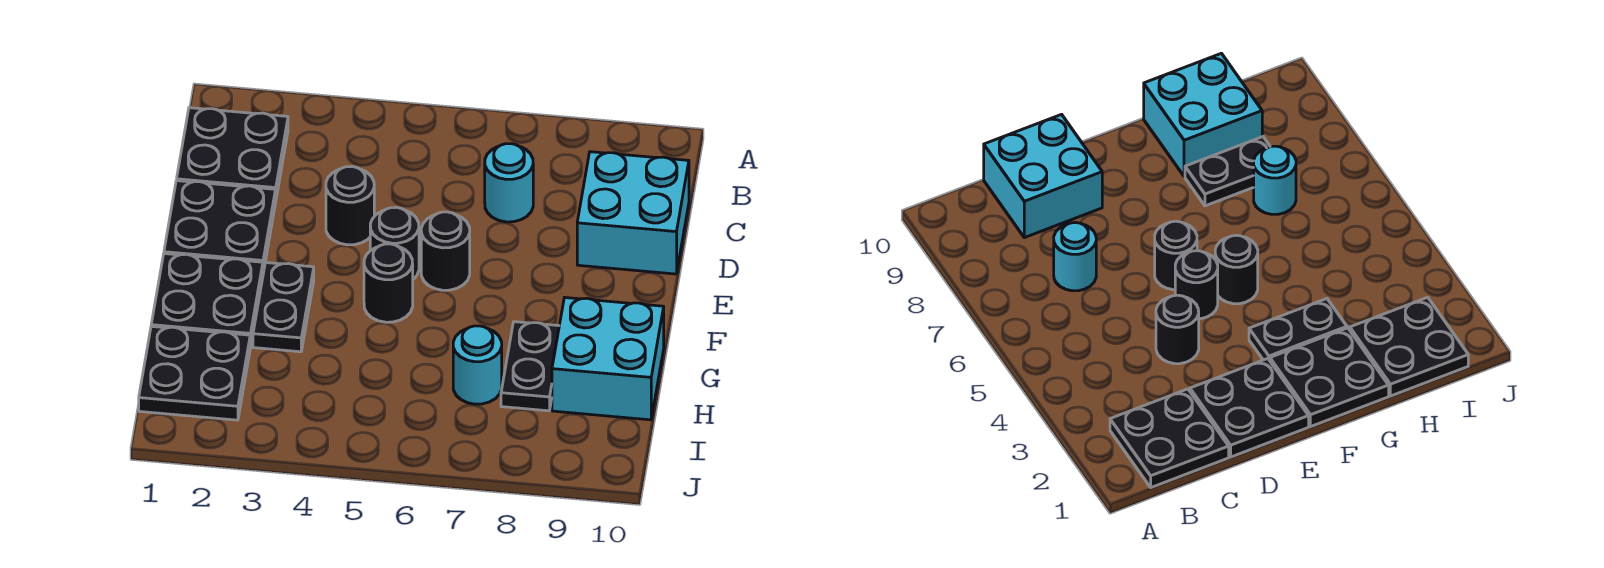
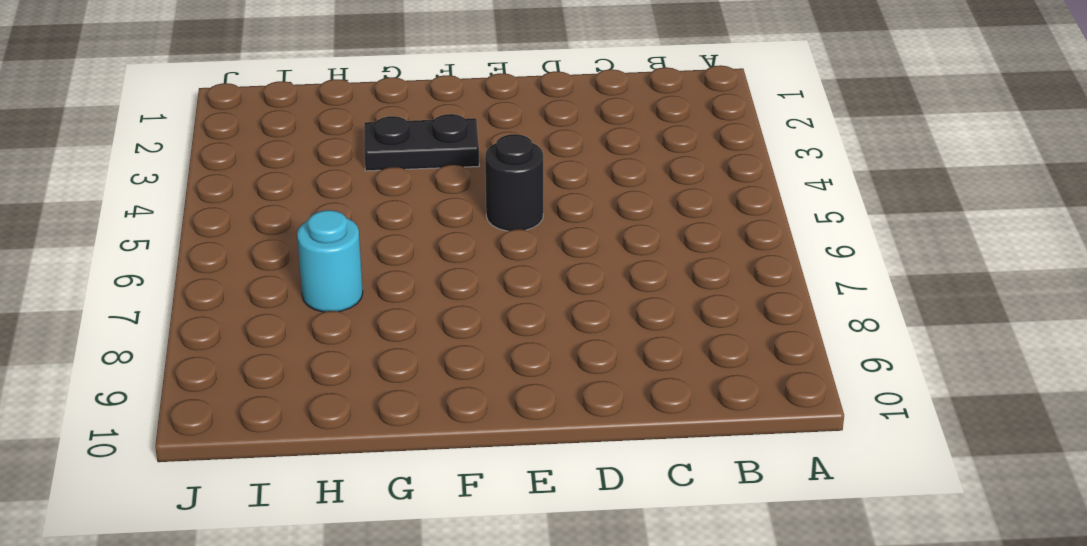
none -> black plate B1:C2 level 1
none -> cyan round brick C7 level 1
none -> cyan brick C9:D10 level 1

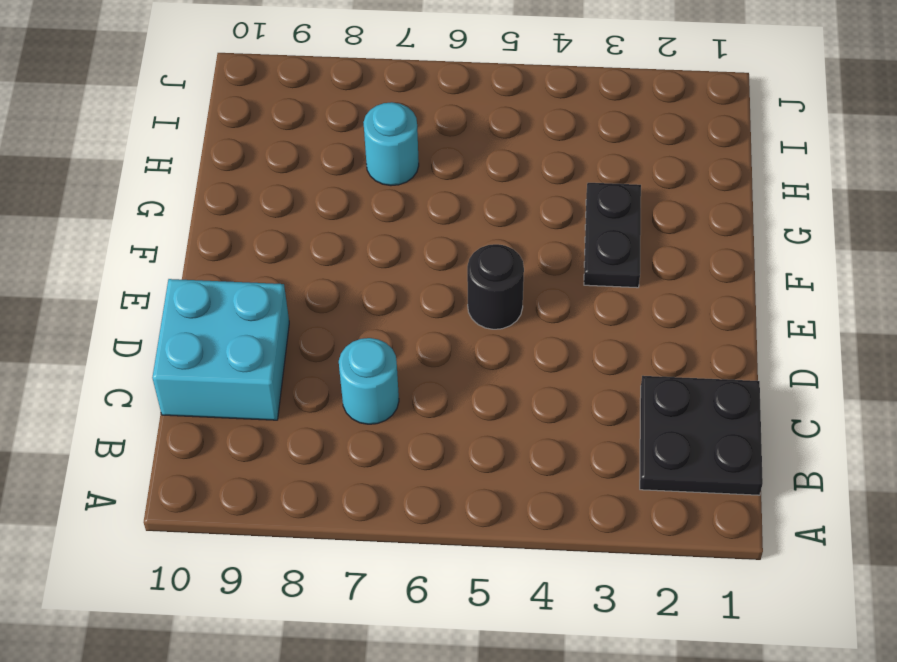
none -> black plate D1:E2 level 1
none -> black round brick D4 level 1
none -> black round brick E6 level 1

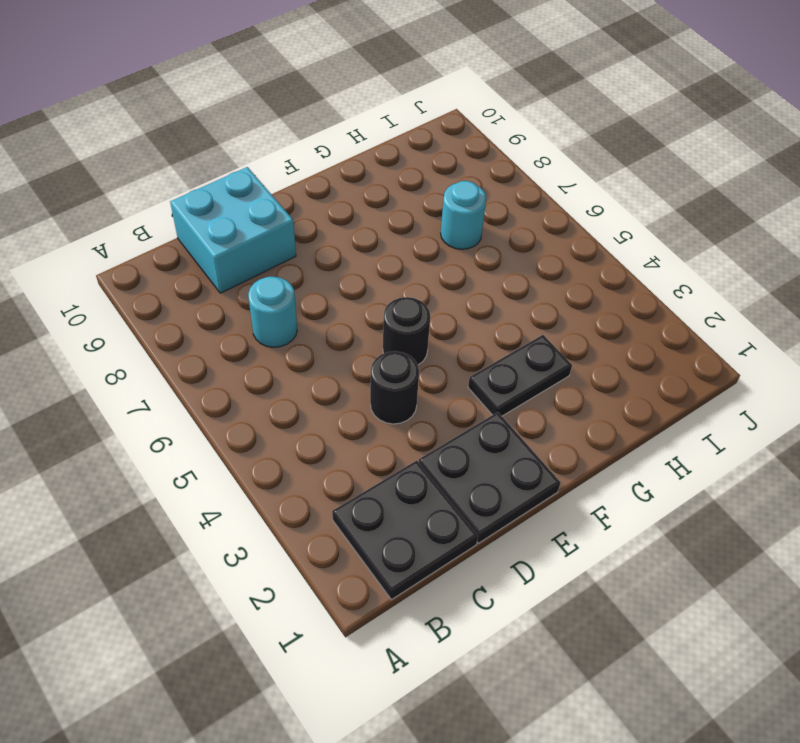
none -> black round brick E6 level 1
none -> black plate F1:G2 level 1
none -> black round brick F5 level 1

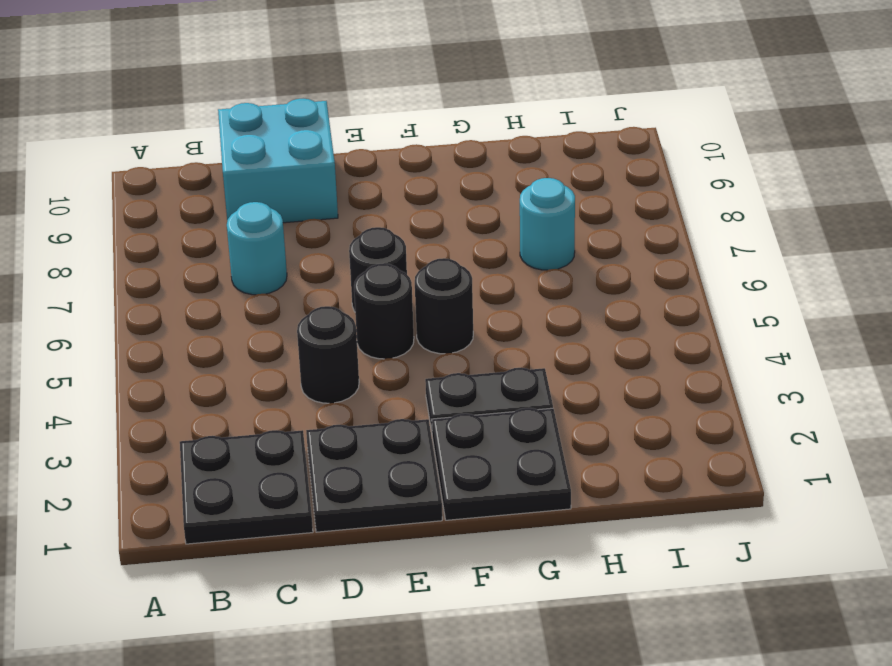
none -> black plate G8:H8 level 1
none -> cyan brick G9:H10 level 1
none -> black plate H1:I2 level 1

